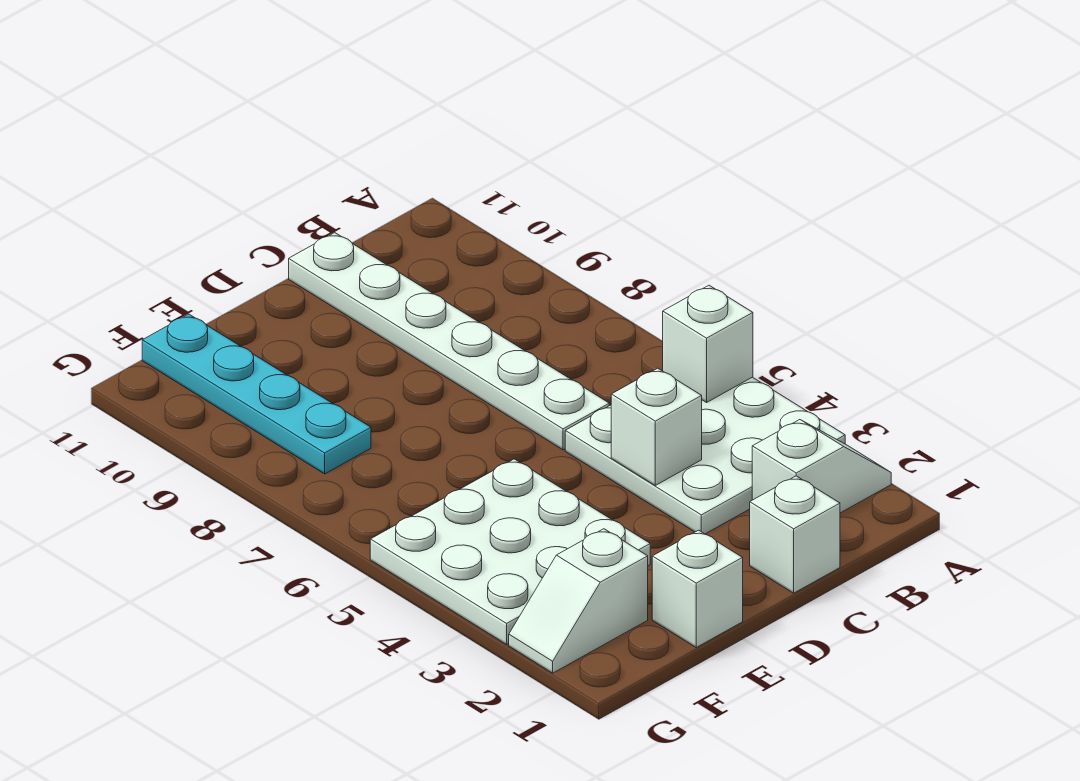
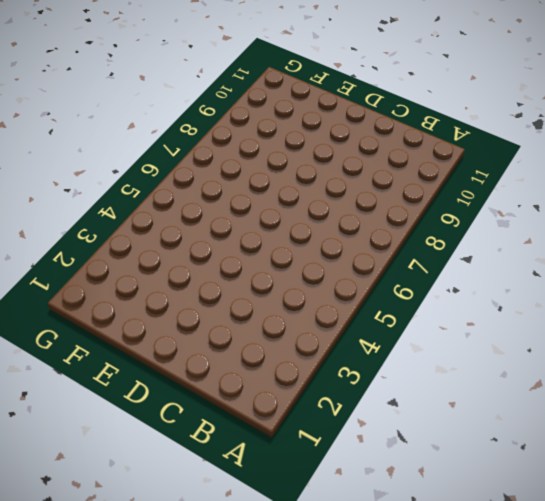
none -> white slope A2:B2 level 1 top B
none -> white plate A3:C5 level 1

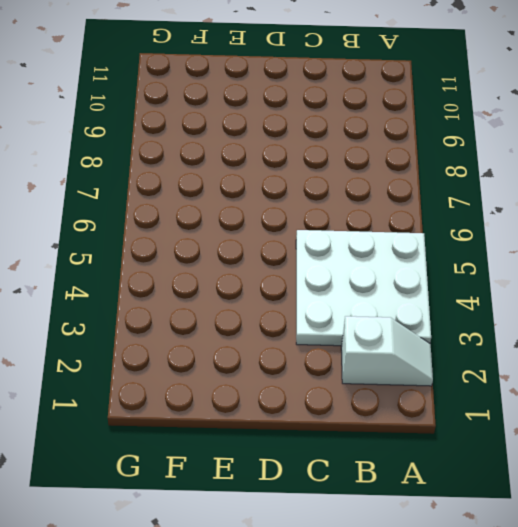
none -> white brick C1 level 1
none -> white plate C6:C11 level 1

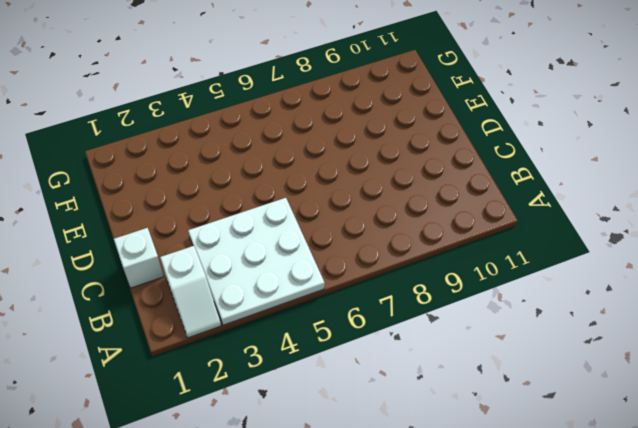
none -> white plate C6:C11 level 1
none -> white brick E1 level 1

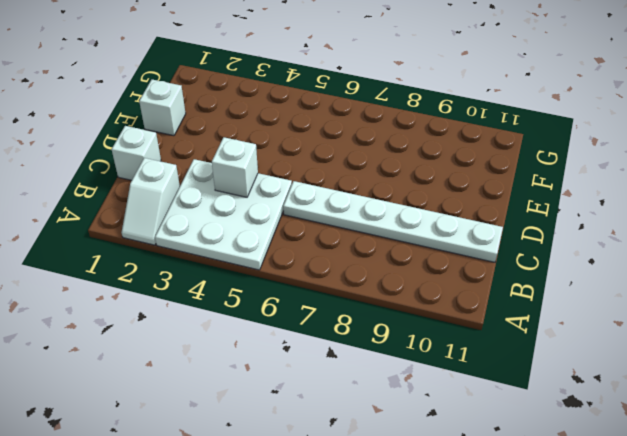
none -> white plate E3:G5 level 1
none -> white slope F2:G2 level 1 top F

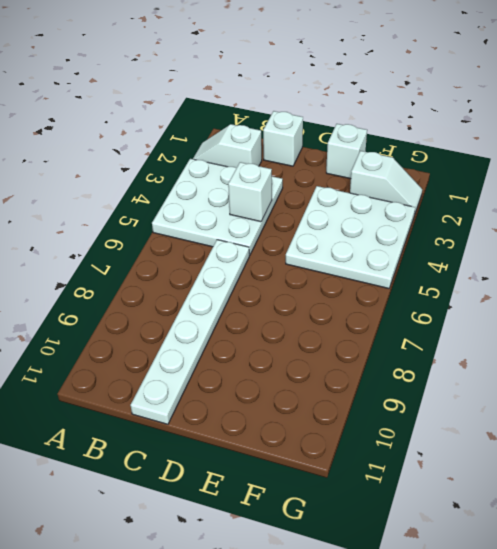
none -> cyan plate F8:F11 level 1
none -> white brick A5 level 2

